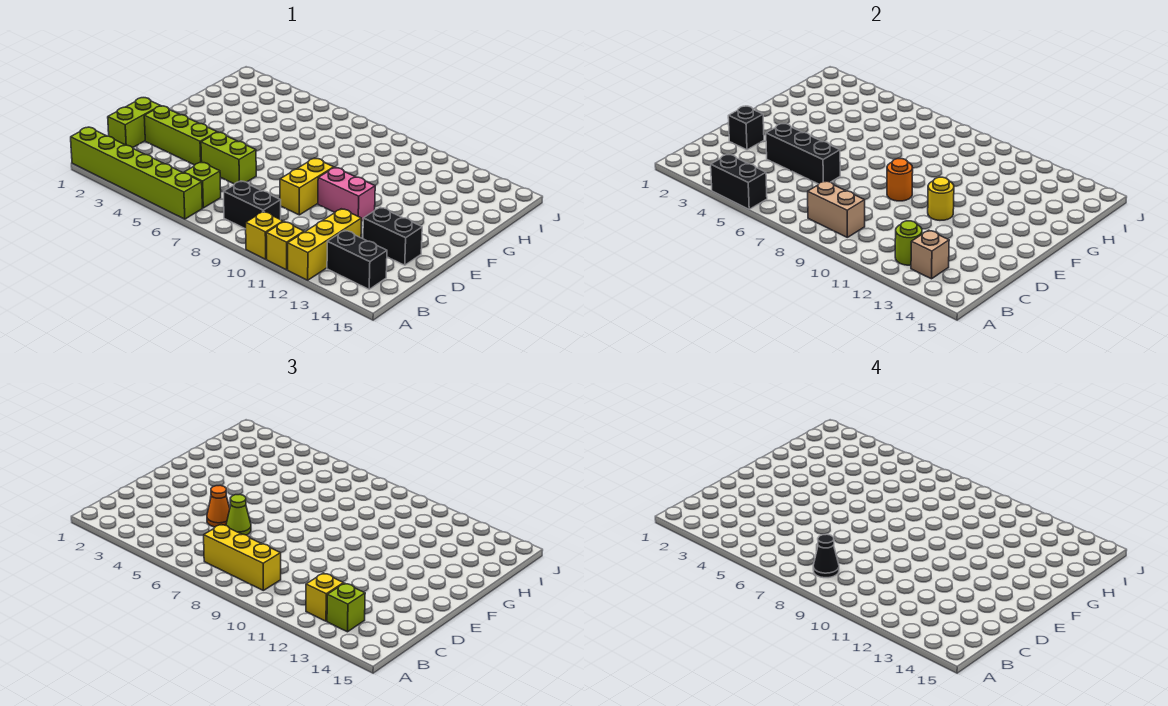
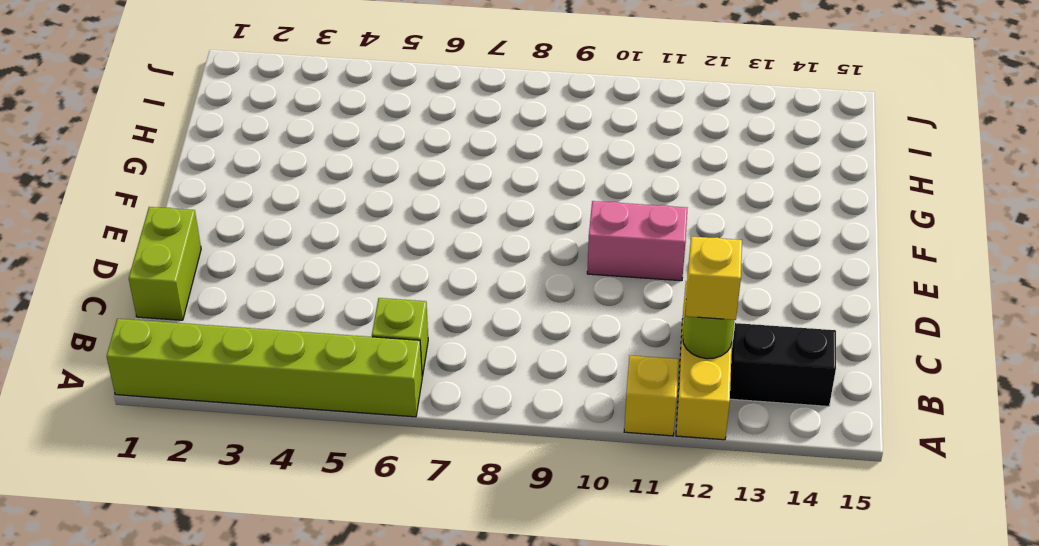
none -> yellow brick A10 level 1
none -> black brick B8:B9 level 1
none -> lime brick D2:D4 level 1

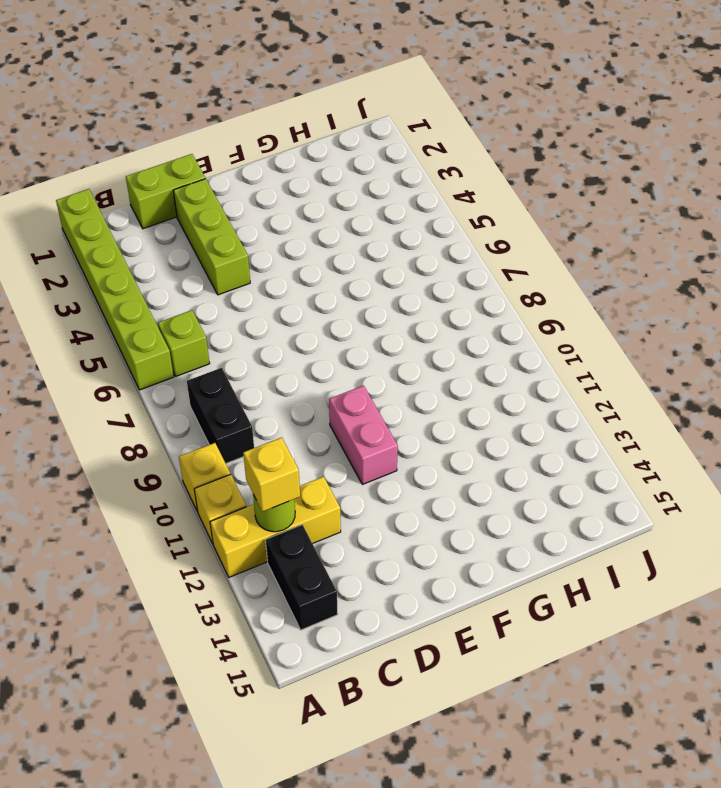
none -> lime brick D5:D6 level 1
none -> yellow brick D9:E9 level 1
none -> black brick D13:D14 level 1

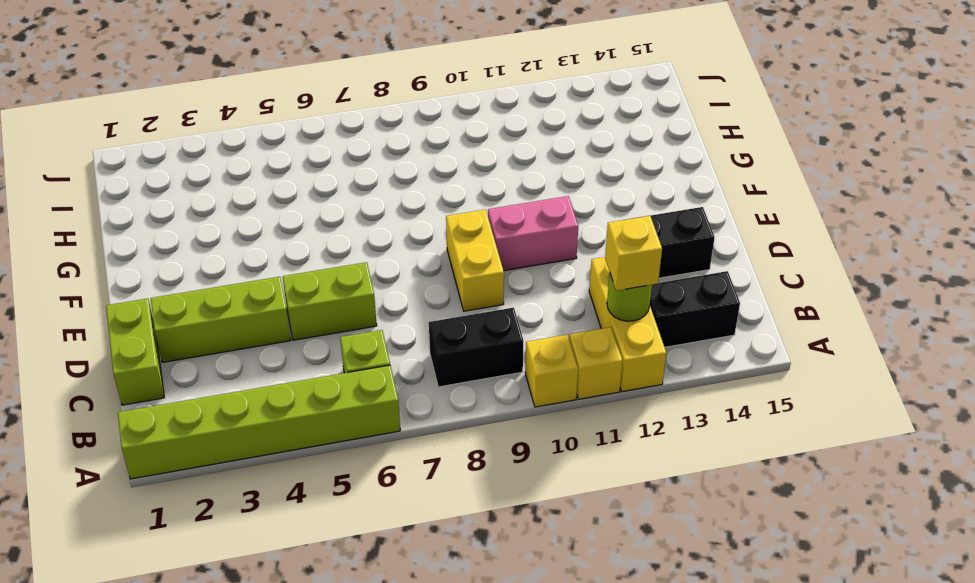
none -> black brick A4:A5 level 2
none -> tan brick B8:B9 level 2
none -> tan brick B13 level 2

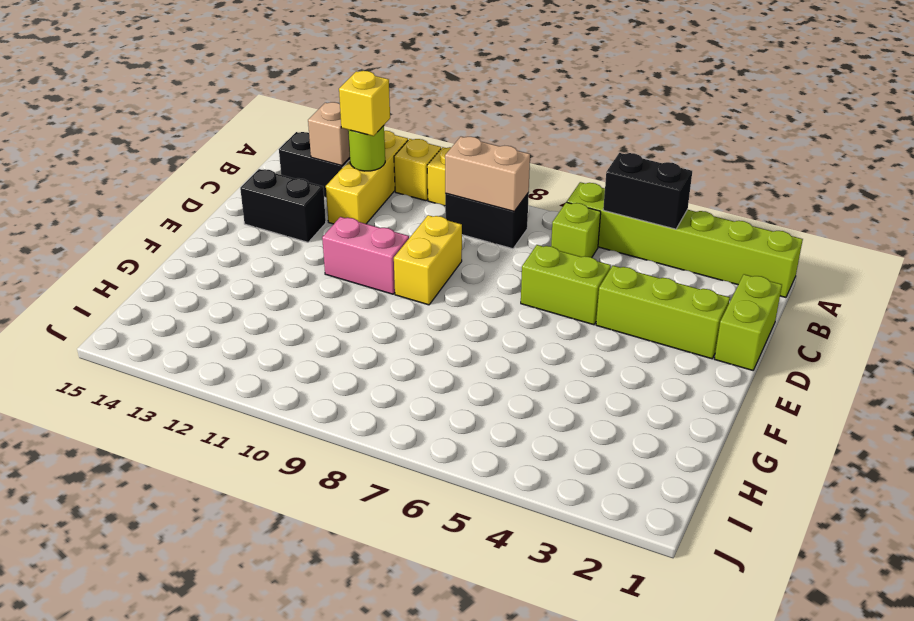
none -> black brick D2 level 2
none -> black brick D4:D6 level 2
none -> orange round brick E9 level 2

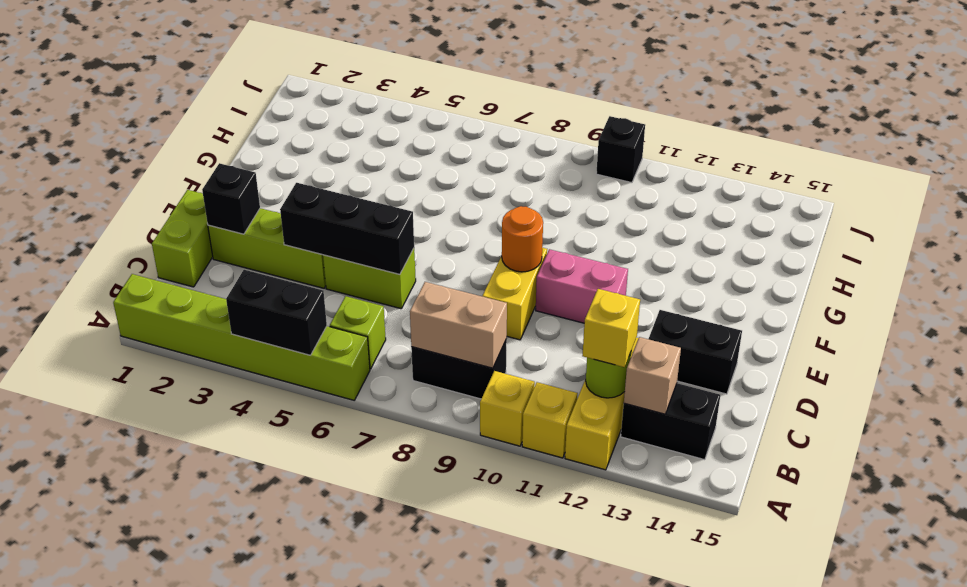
black brick J10 level 1 -> none
none -> yellow round brick E11 level 2
none -> yellow brick B7:B9 level 3
none -> lime brick B13 level 3

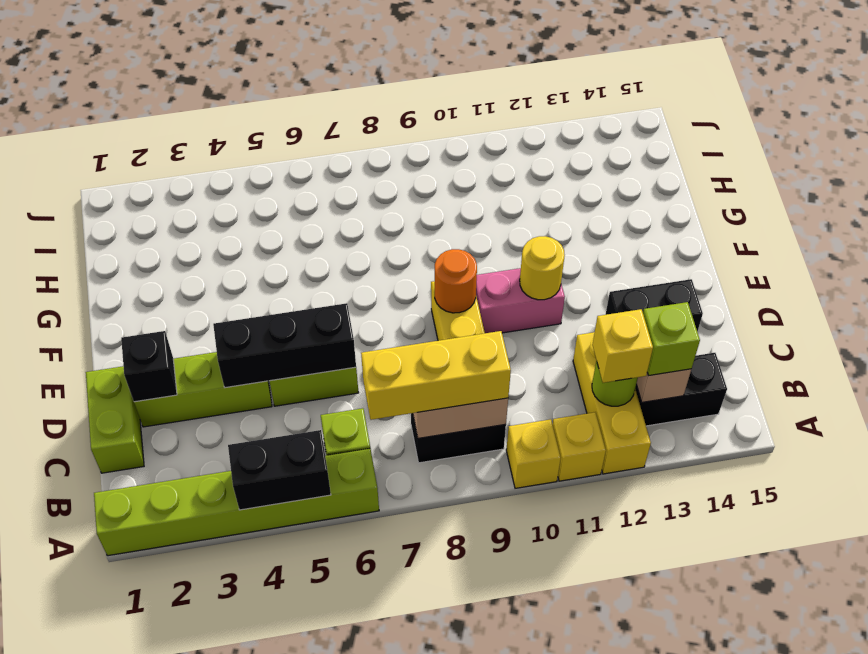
none -> orange cone D5 level 3
none -> lime cone D6 level 3
none -> black cone B8 level 4

